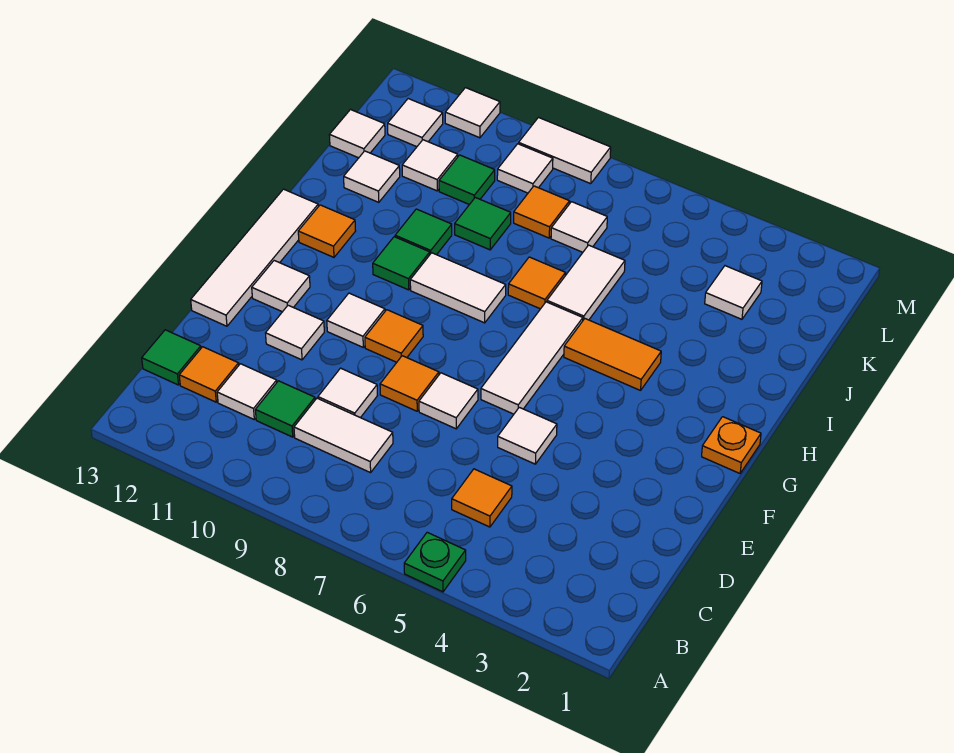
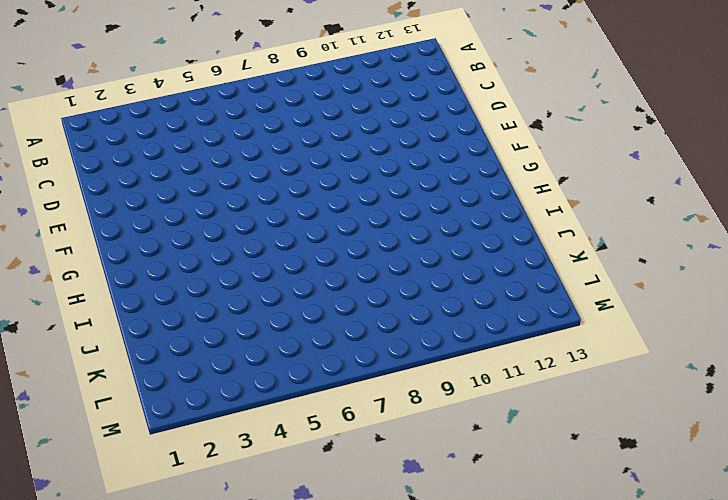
none -> green plate A5 level 1
none -> orange tile C5 level 1
none -> white tile C8:C9 level 1
none -> green tile C10 level 1

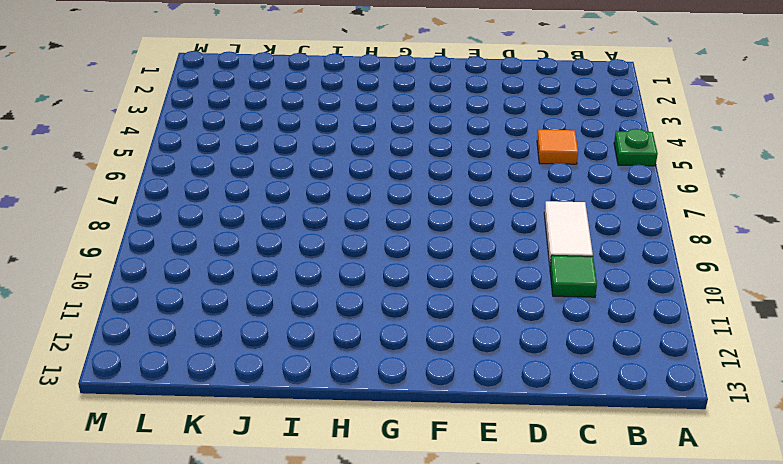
none -> white tile C11 level 1
none -> orange tile C12 level 1
none -> green tile C13 level 1
none -> white tile D9 level 1

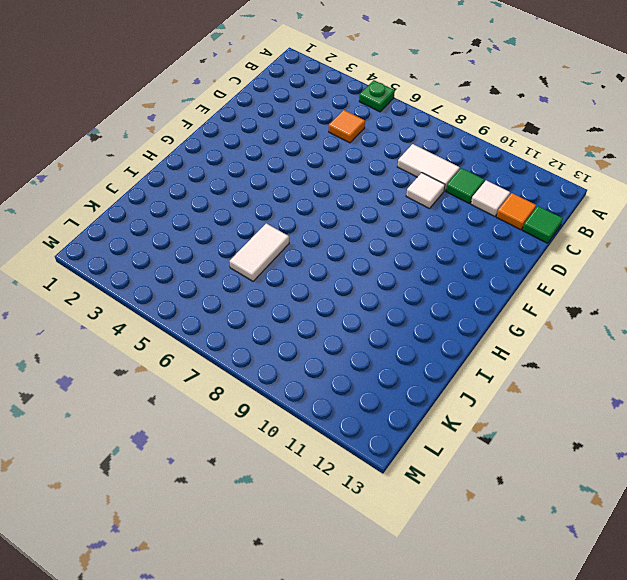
none -> white tile E5 level 1
none -> white tile E7 level 1
none -> orange tile E8 level 1
none -> white tile E11 level 1

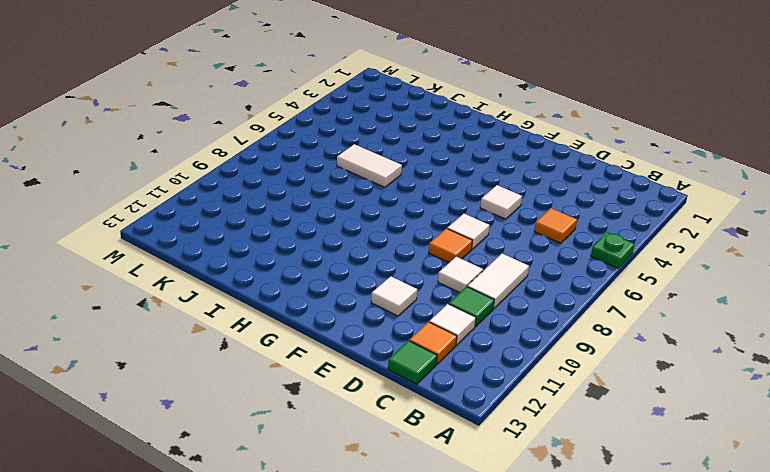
none -> white tile E13:H13 level 1
none -> white tile F6:H6 level 1
none -> orange tile F9 level 1
none -> white tile F10 level 1

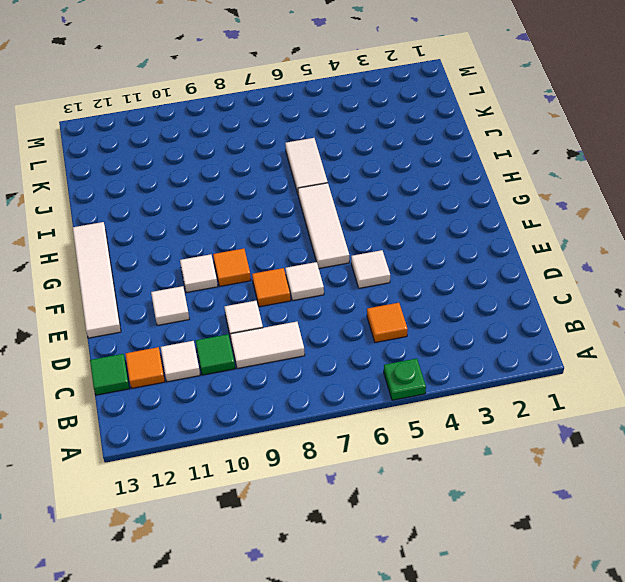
none -> white tile F12 level 1
none -> orange plate G1 level 1
none -> orange tile H4:H5 level 1
none -> white tile H8:H9 level 1

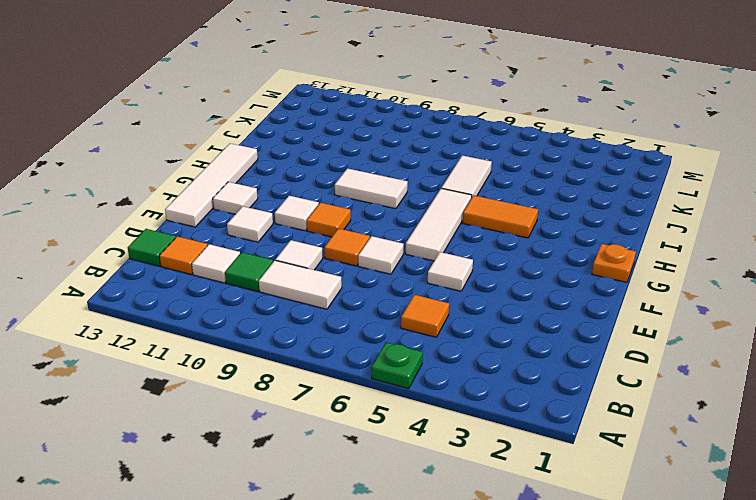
none -> green tile H10 level 1
none -> orange tile H12 level 1
none -> orange tile I7 level 1
none -> green tile I10 level 1

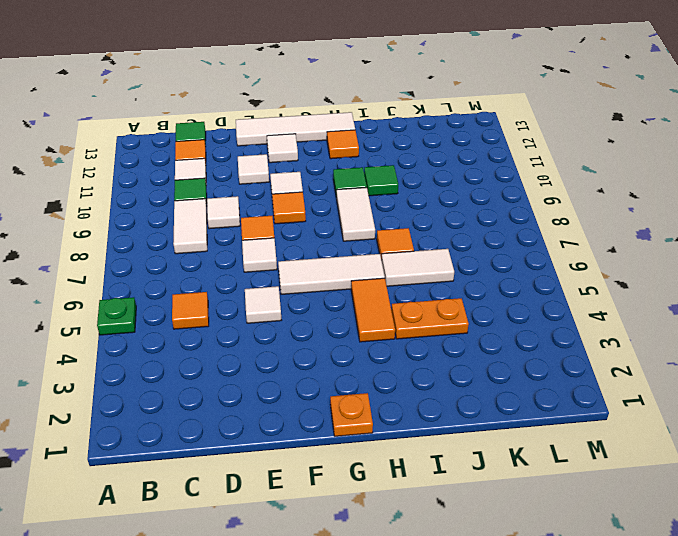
orange plate I4:J4 level 1 -> none
none -> green tile J9 level 1
none -> white tile J12 level 1
none -> white tile K3 level 1
none -> white tile K7 level 1

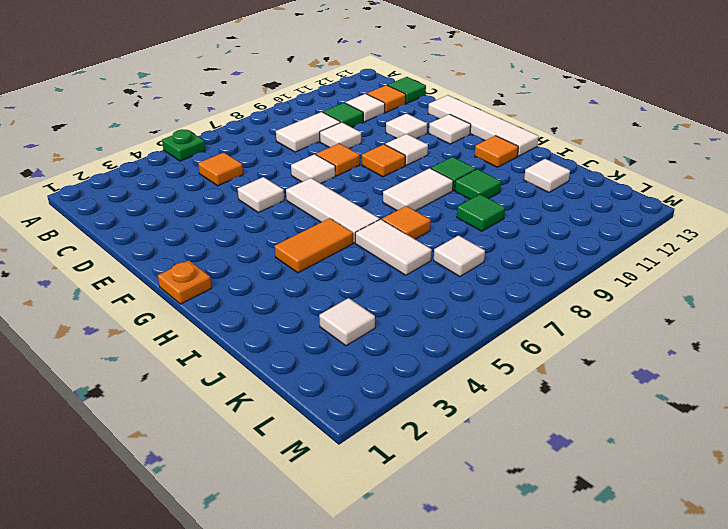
none -> orange tile K8 level 1
none -> green tile K10 level 1
none -> white tile K11 level 1
none -> white tile K13 level 1

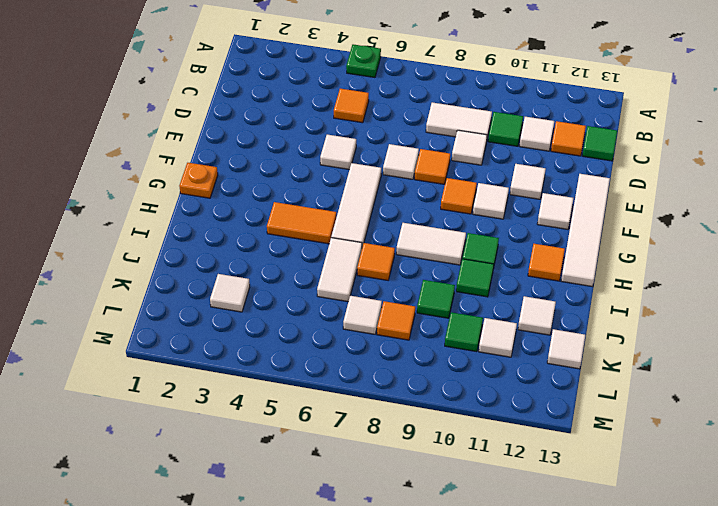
none -> white tile L9 level 1
none -> white tile L12 level 1
none -> white tile M8:M9 level 1
none -> white tile M11 level 1

